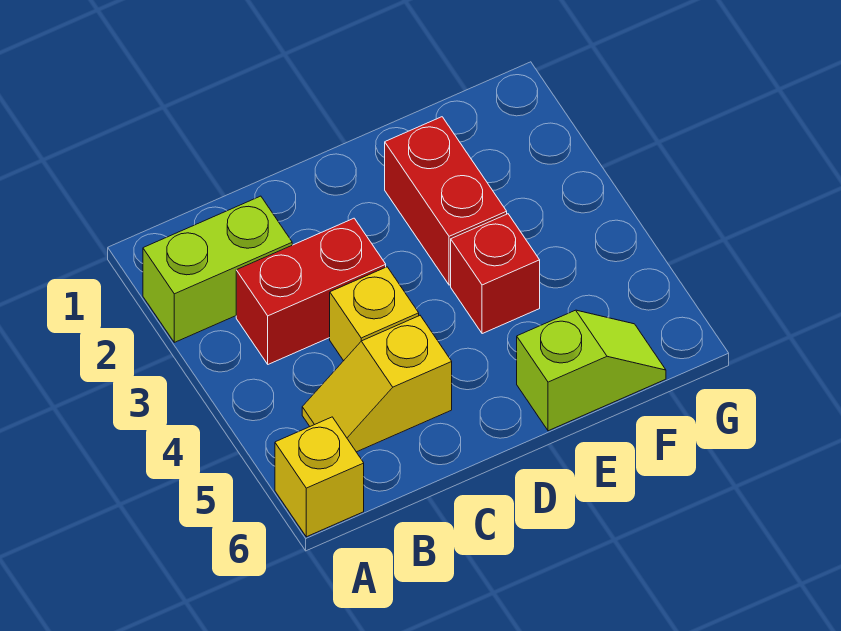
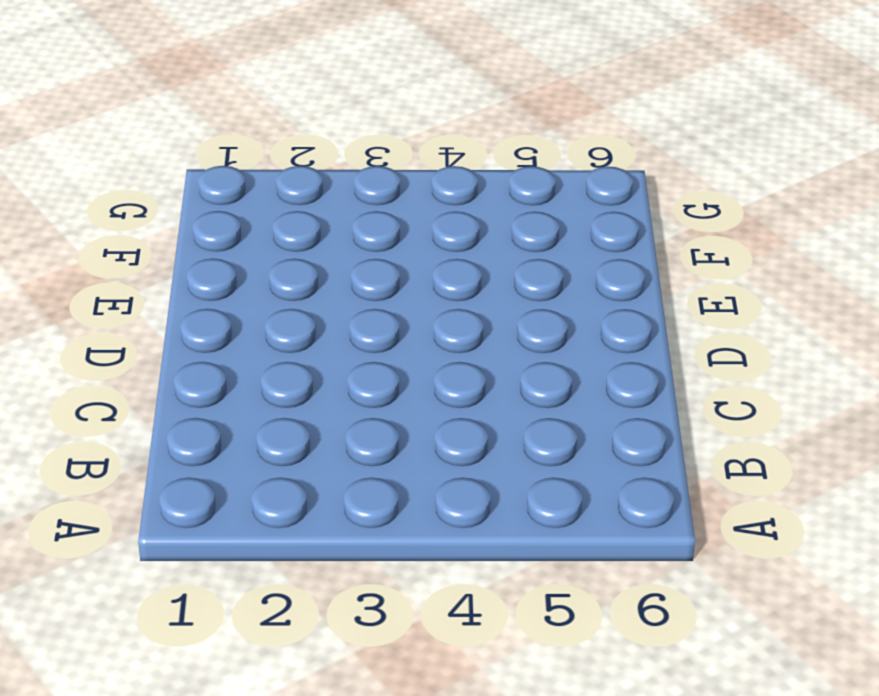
none -> lime brick A2:B2 level 1
none -> yellow brick A6 level 1

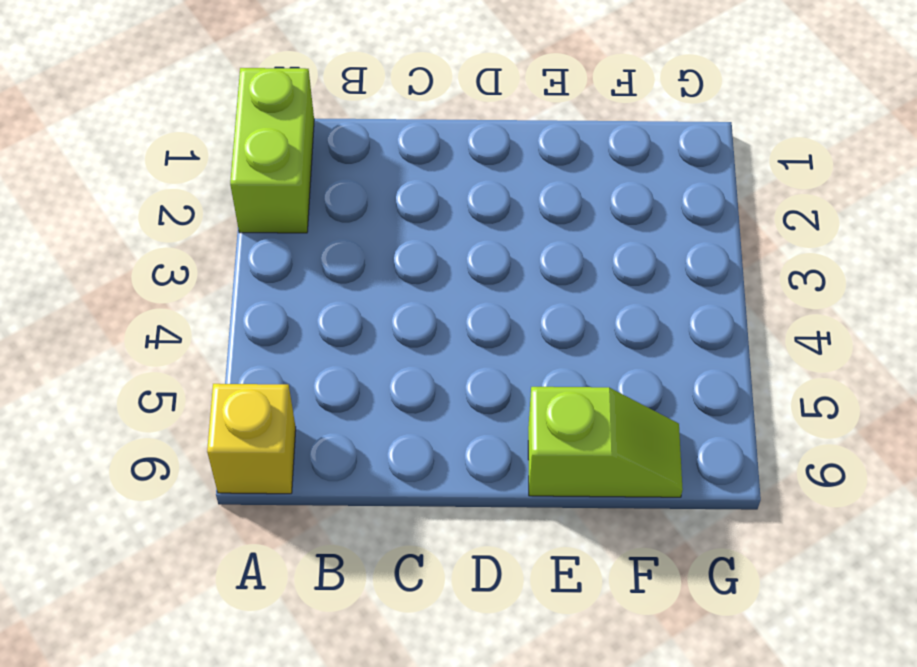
lime brick A1:A2 level 1 -> lime brick A2:B2 level 1
none -> red brick B3:C3 level 1
none -> yellow slope B5:C5 level 1 top C

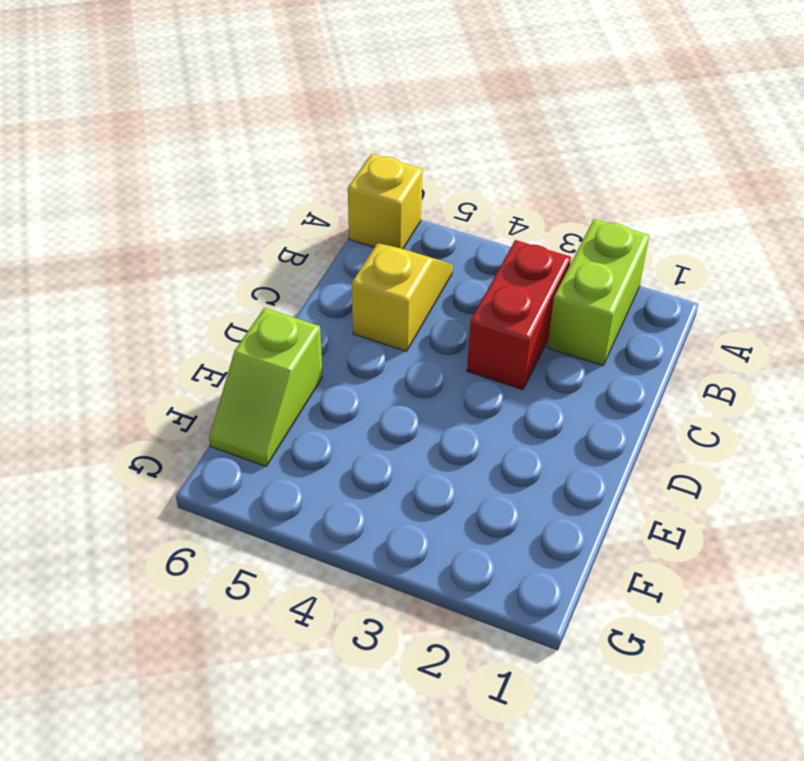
none -> yellow brick C4 level 1
none -> red brick E2:E3 level 1

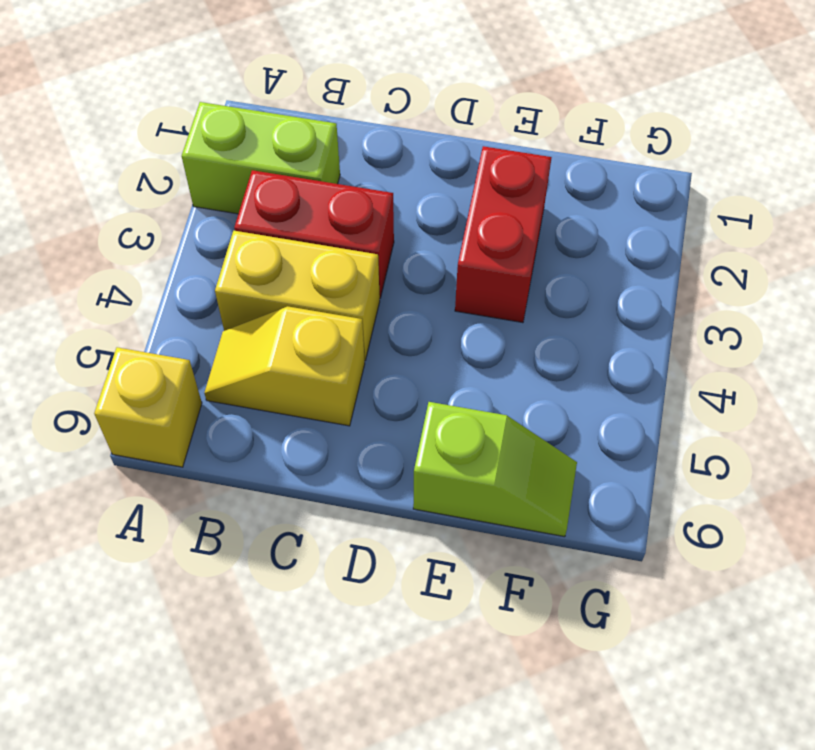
yellow brick B4:C4 level 1 -> yellow brick C4 level 1
none -> red brick E4 level 1

